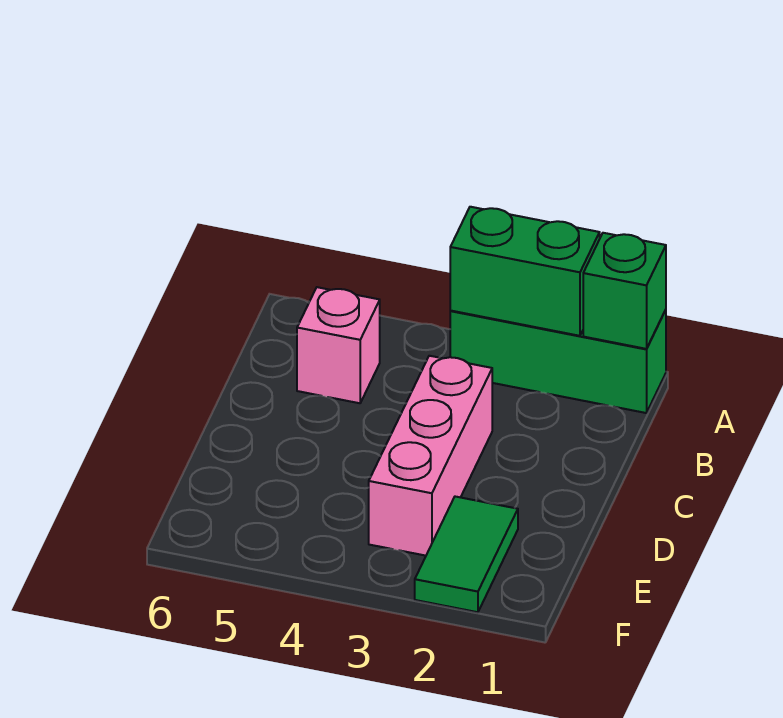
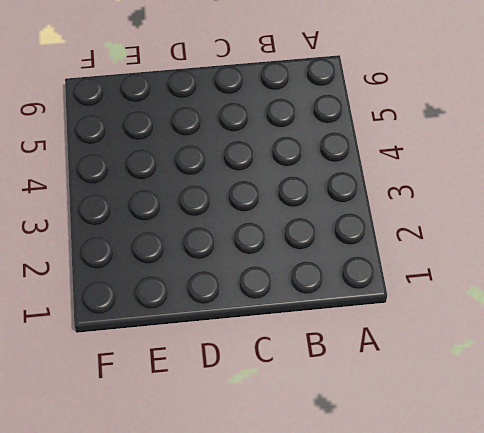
none -> green brick A1:A3 level 1
none -> pink brick B5 level 1

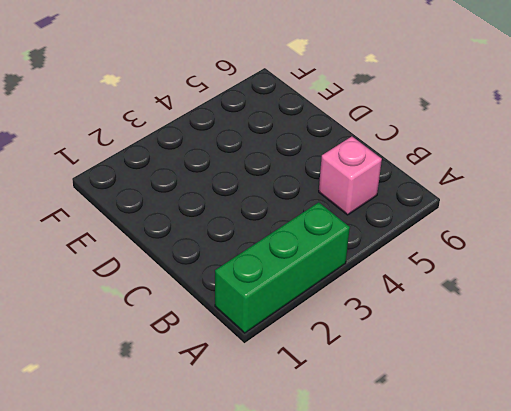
none -> pink brick C3:E3 level 1
none -> green tile E2:F2 level 1

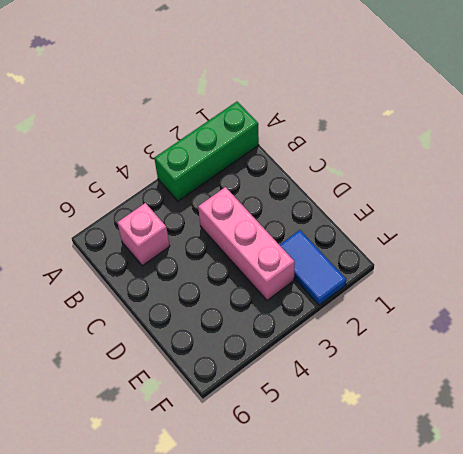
blue tile E2:F2 level 1 -> green tile E2:F2 level 1
none -> green brick A1 level 2
none -> green brick A2:A3 level 2

